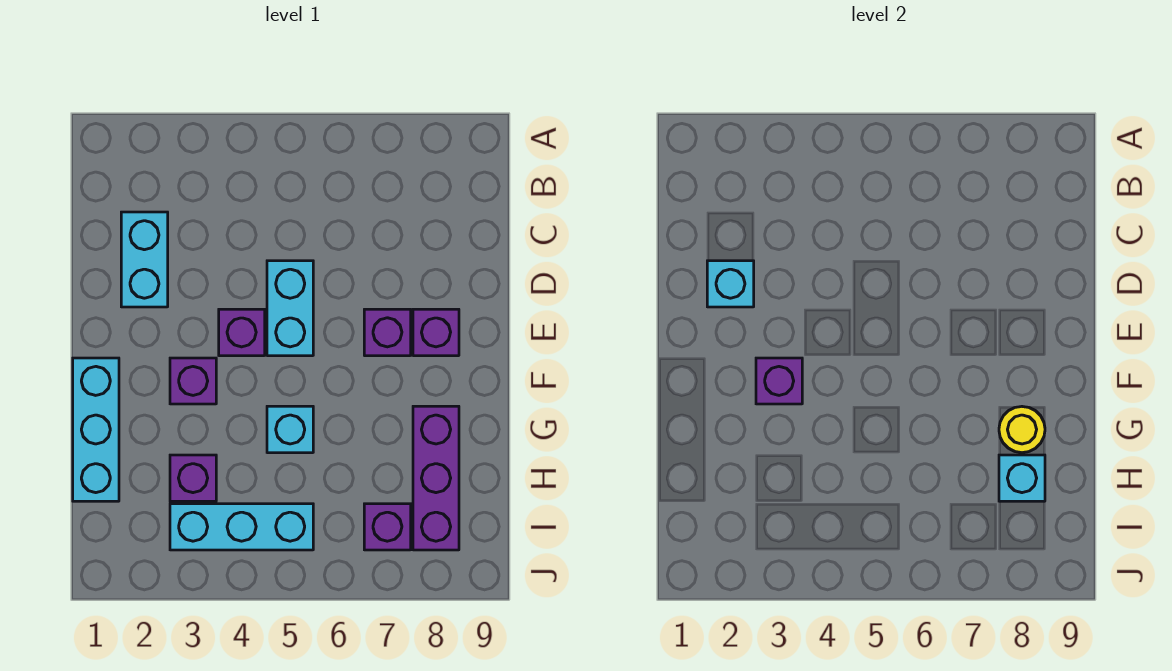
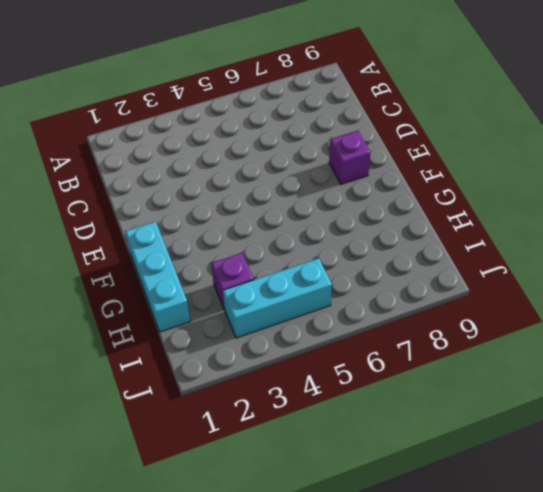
none -> cyan brick C2:D2 level 1
none -> cyan brick D5:E5 level 1
none -> purple brick E4 level 1

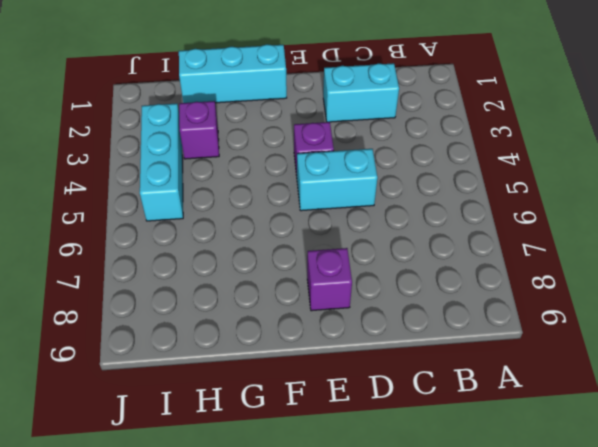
none -> purple brick E7 level 1
none -> purple brick F3 level 1
none -> cyan brick G5 level 1

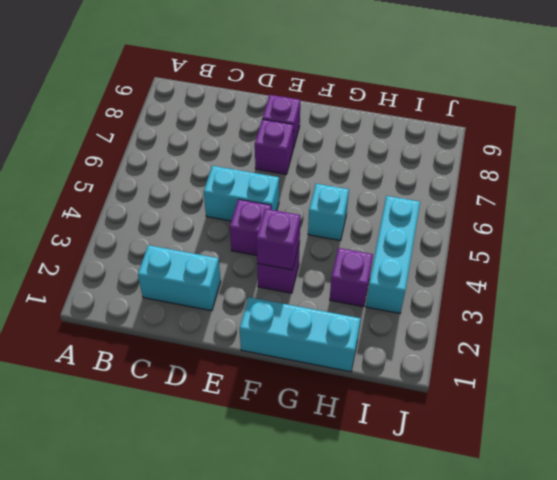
none -> purple brick G8:I8 level 1
none -> purple brick I7 level 1
none -> cyan brick D2 level 2

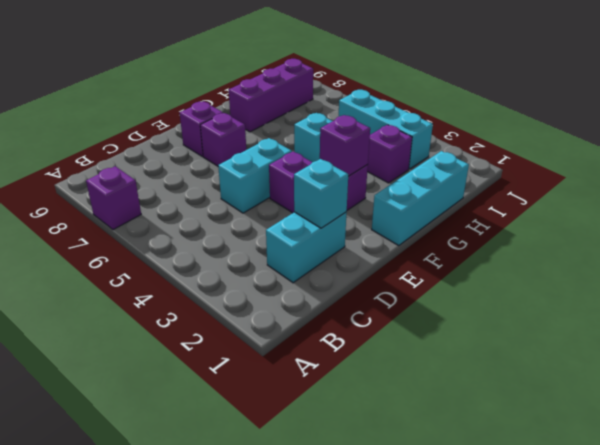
purple brick A7 level 1 -> purple brick I7 level 1
none -> yellow round brick G8 level 2
none -> cyan brick H8 level 2

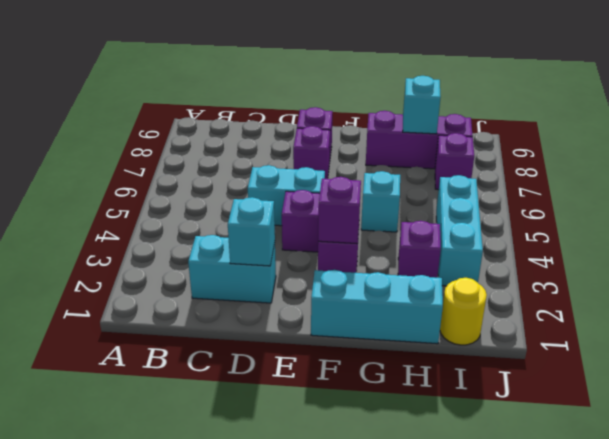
yellow round brick I1 level 1 -> yellow round brick G8 level 2

